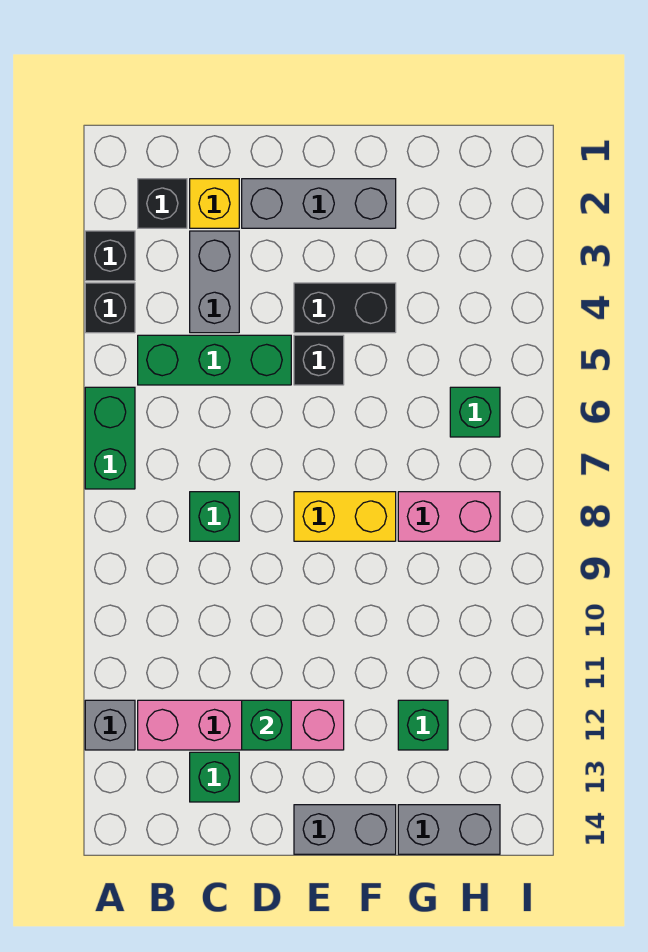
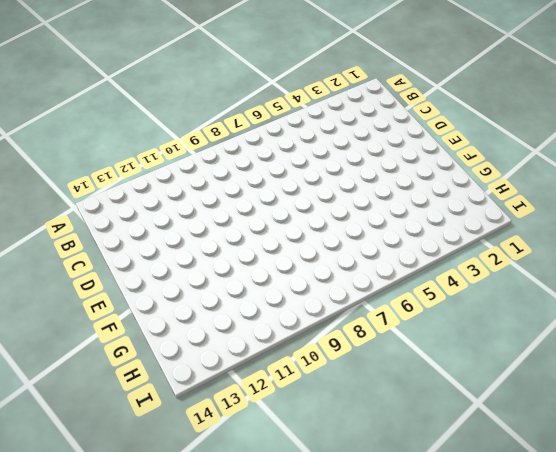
none -> black brick A3 level 1
none -> black brick A4 level 1
none -> green brick A6:A7 level 1

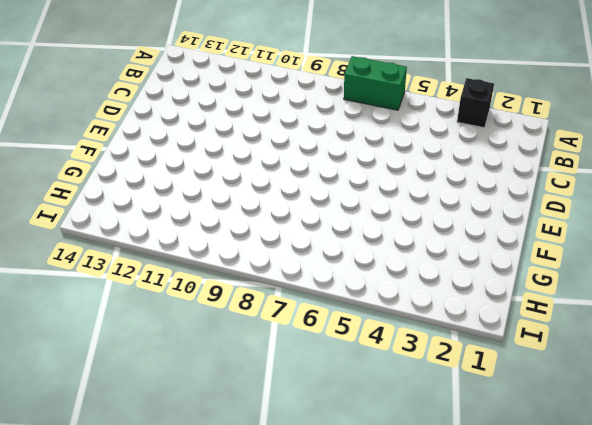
none -> black brick A4 level 1
none -> grey brick A12 level 1
none -> black brick B2 level 1

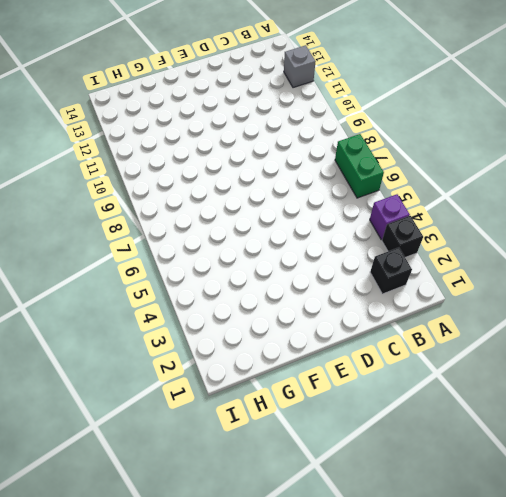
purple brick A4 level 1 -> black brick A4 level 1
none -> green brick B5:D5 level 1
none -> pink brick B12:E12 level 1
none -> yellow brick C2 level 1

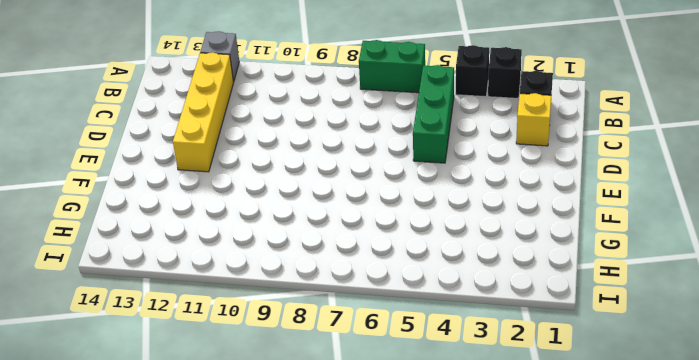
yellow brick B12:E12 level 1 -> pink brick B12:E12 level 1
none -> grey brick C3:C4 level 1
none -> green brick C8 level 1
none -> green brick C13 level 1

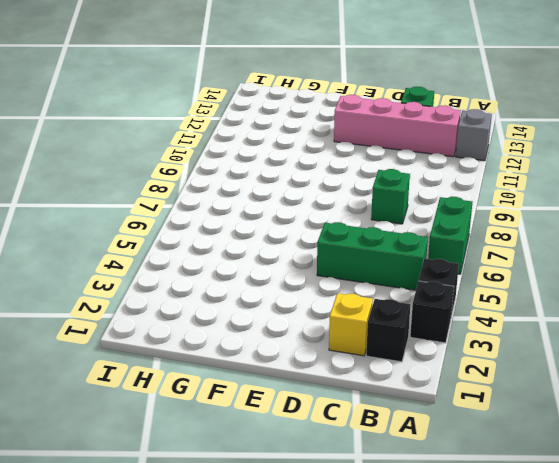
none -> grey brick C3:C4 level 1
none -> grey brick D2:F2 level 1
none -> black brick E4:F4 level 1

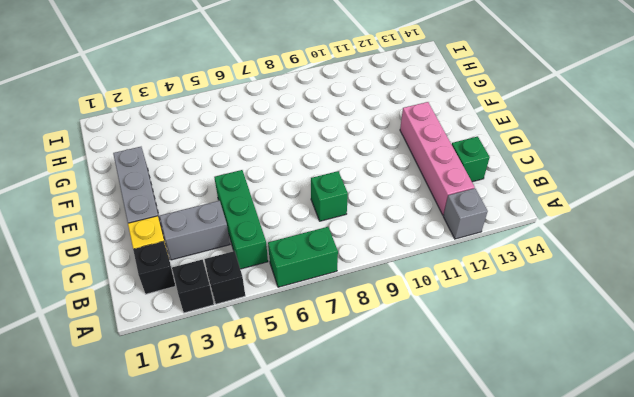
none -> black brick E4:F4 level 1
none -> black brick E5 level 1
none -> yellow brick E8:F8 level 1

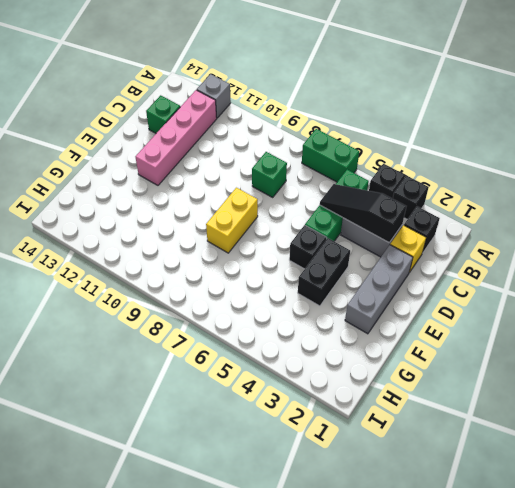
black slope C3:C5 level 2 top 3 -> none
none -> grey brick E14:F14 level 1
none -> pink brick G8:H8 level 1
none -> green brick G12 level 1

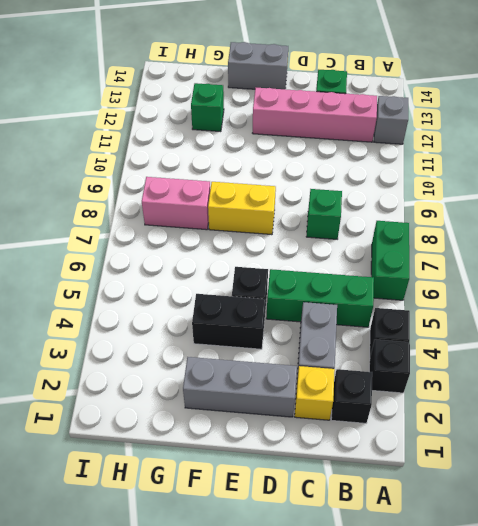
none -> grey brick G14:H14 level 1
none -> green brick H6 level 1
none -> green brick D12 level 2

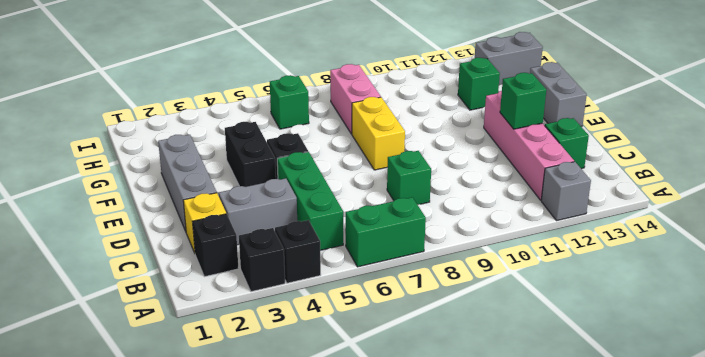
grey brick H13:H14 level 1 -> grey brick G14:H14 level 1

